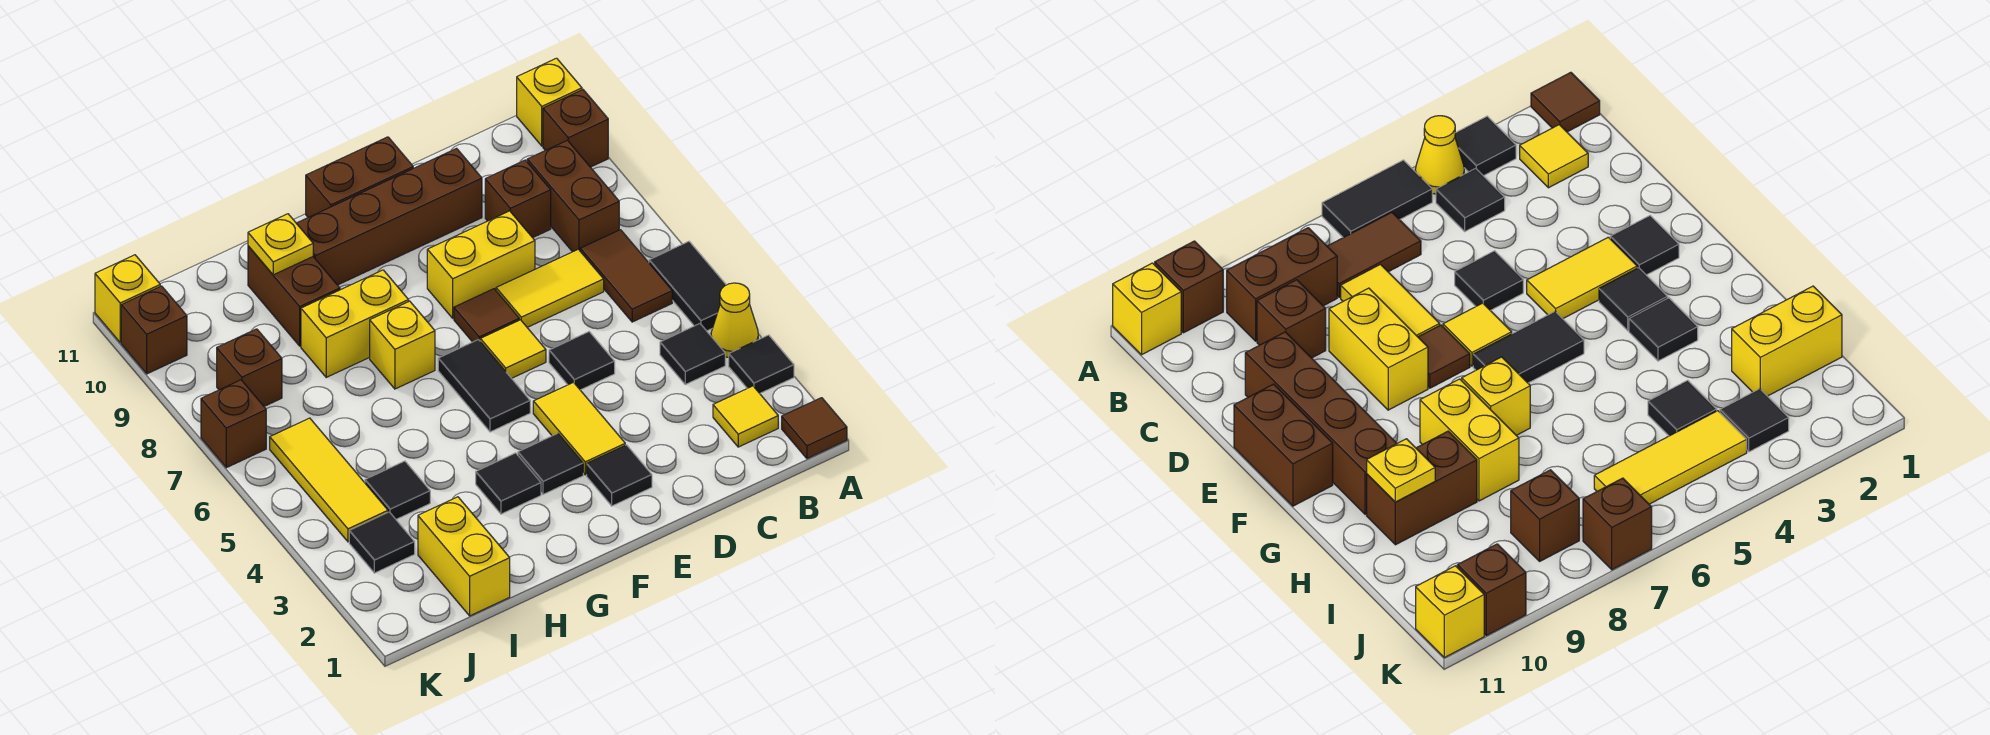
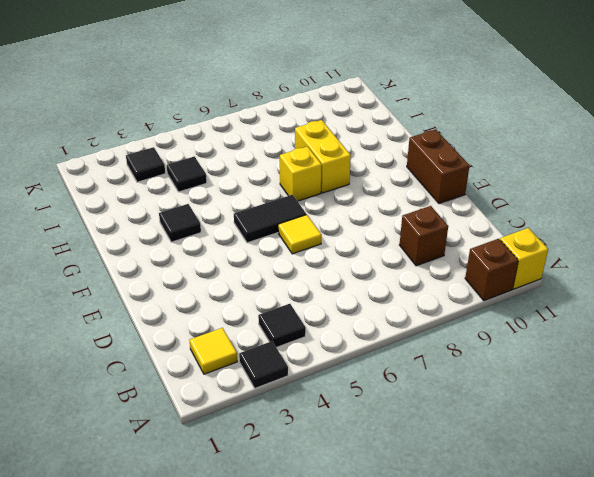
none -> brown tile A1 level 1
none -> yellow cone A4 level 1
none -> black tile A5:A6 level 1
none -> brown tile B6:B7 level 1

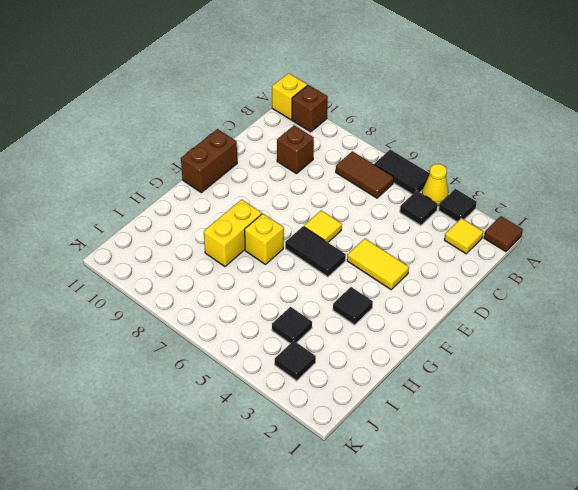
none -> brown brick B8:B9 level 1
none -> yellow tile C7:D7 level 1
none -> black tile D5 level 1
none -> yellow brick D8:E8 level 1

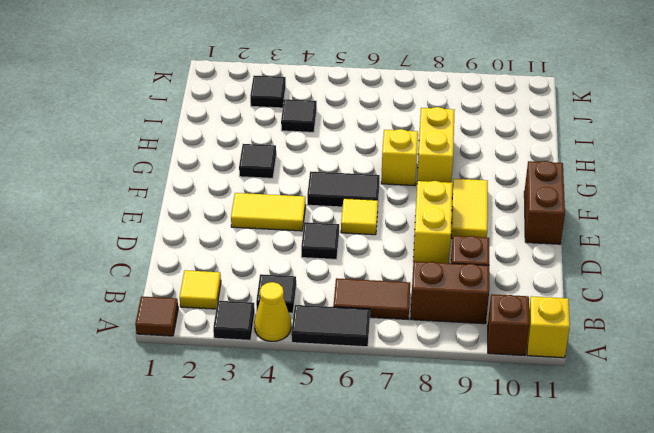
yellow tile E9:F9 level 1 -> yellow tile C7:D7 level 1
none -> brown brick D10:G10 level 1
none -> black tile E2 level 1
none -> brown tile E7 level 1
none -> black tile F3 level 1

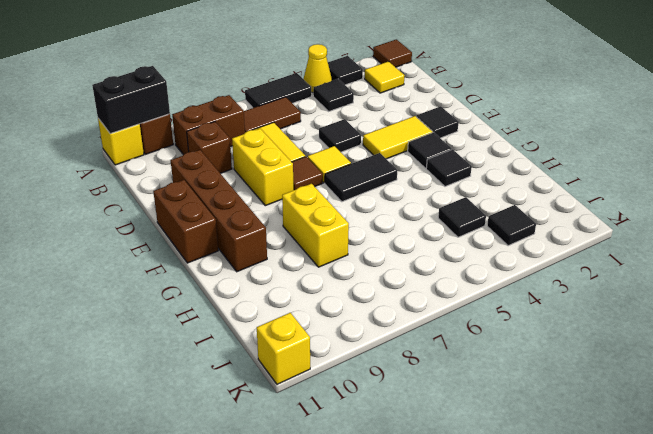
black brick A10:A11 level 2 -> none
none -> yellow brick G7 level 1
none -> brown brick H9:H10 level 1
none -> yellow brick I1:I2 level 1
none -> yellow tile J4:J6 level 1

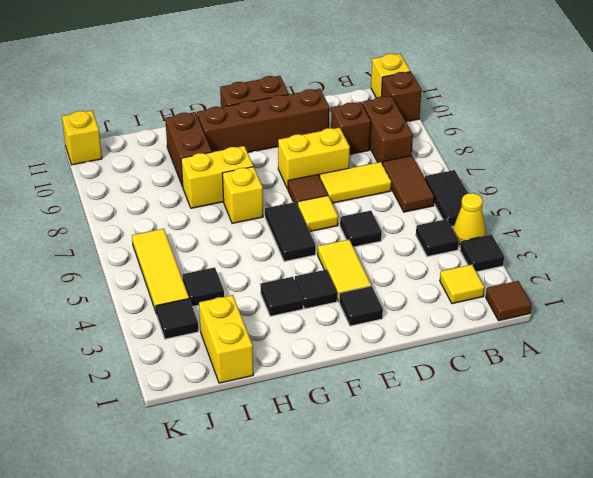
none -> brown brick J8 level 1
none -> brown brick K7 level 1
none -> brown brick K10 level 1
none -> yellow plate H10 level 2

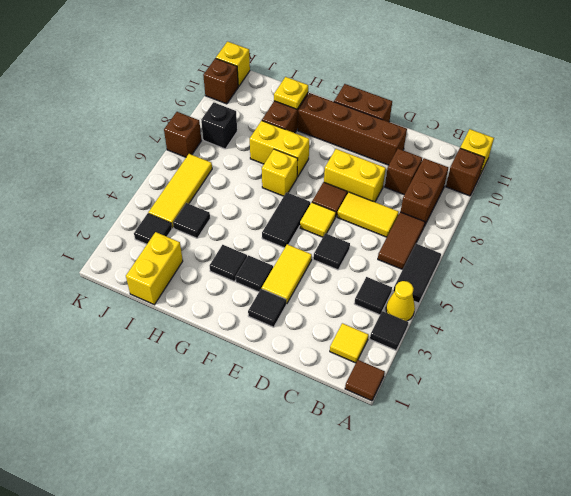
black brick J8 level 1 -> brown brick J8 level 1

